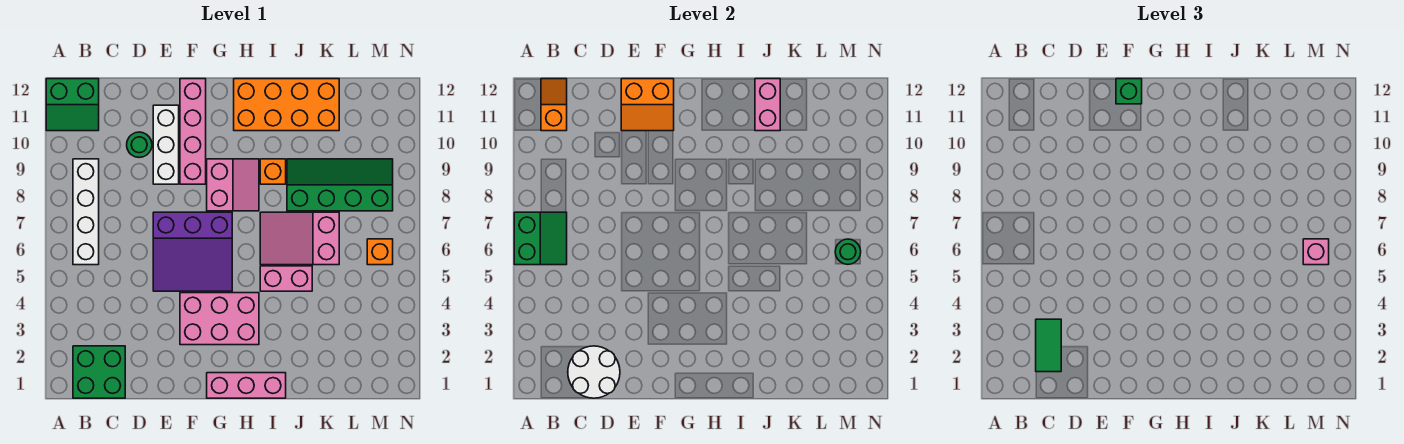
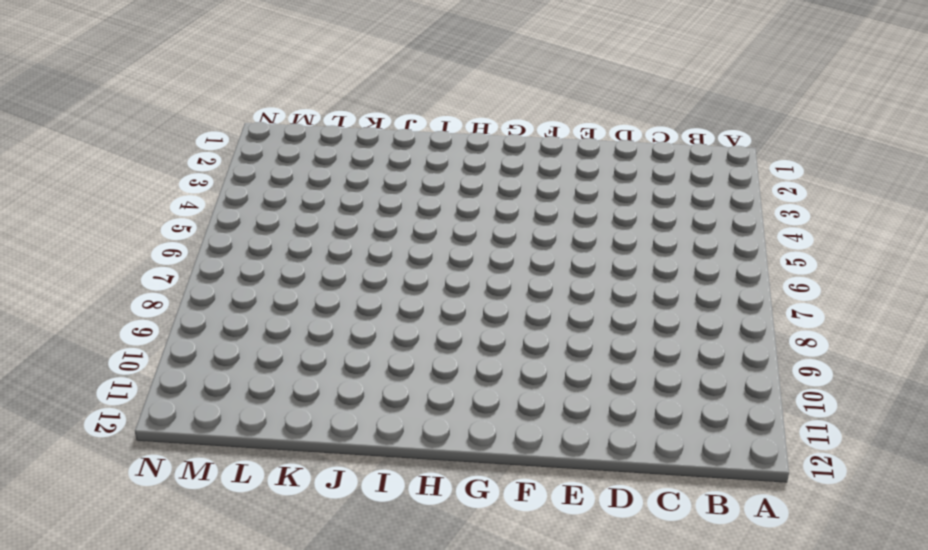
none -> green slope A11:B12 level 1 top 12
none -> green brick B1:C2 level 1
none -> white brick B6:B9 level 1

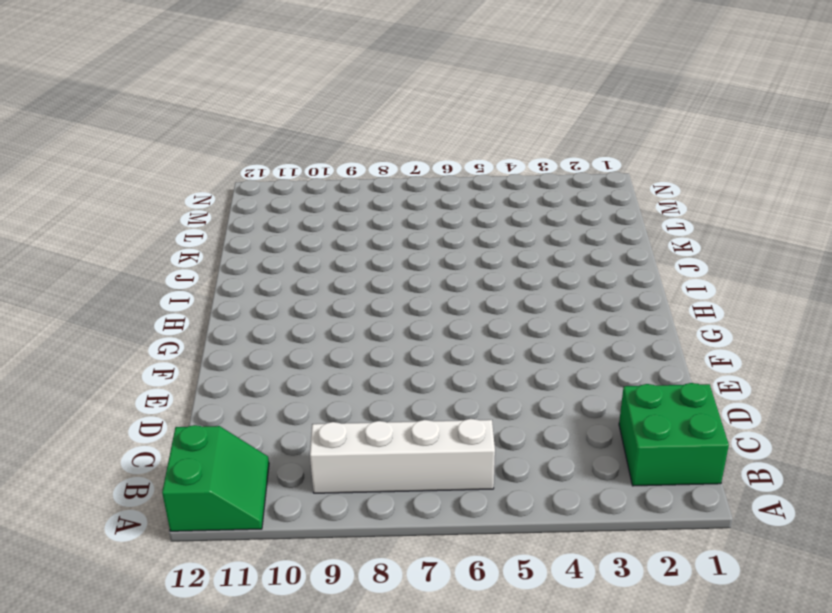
none -> green round brick D10 level 1
none -> purple slope E5:G7 level 1 top 7
none -> white brick E9:E11 level 1

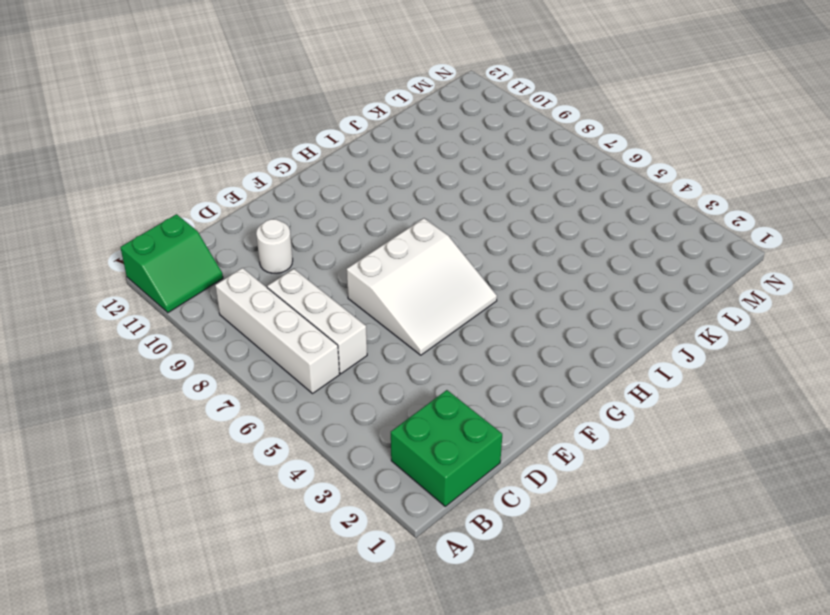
white brick C6:C8 level 1 -> white brick E9:E11 level 1
white round brick D10 level 1 -> green round brick D10 level 1
white slope E5:G7 level 1 top 7 -> purple slope E5:G7 level 1 top 7
none -> pink brick F3:H4 level 1
none -> pink brick F9:F12 level 1
none -> pink brick G1:I1 level 1

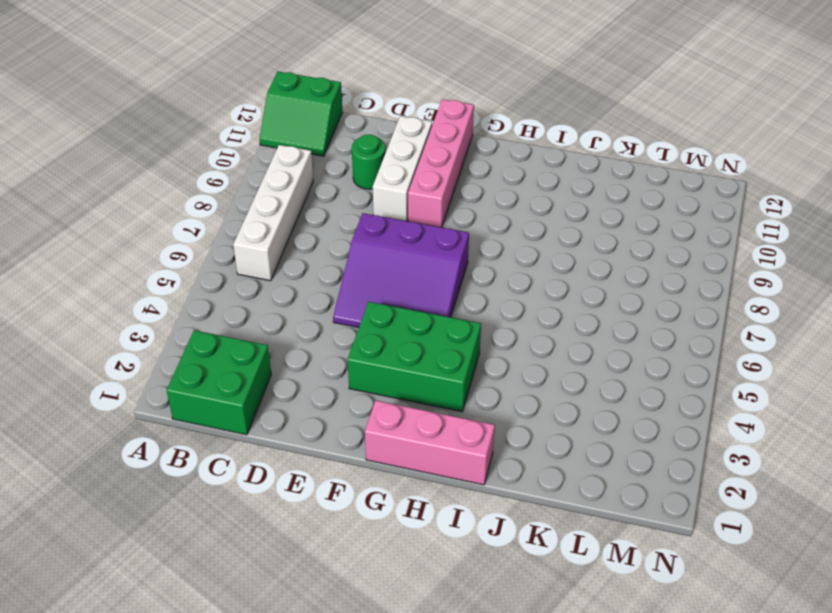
green brick F3:H4 level 1 -> pink brick F3:H4 level 1
none -> pink slope G8:H9 level 1 top G
none -> orange brick H11:K12 level 1
none -> pink brick I5:J5 level 1

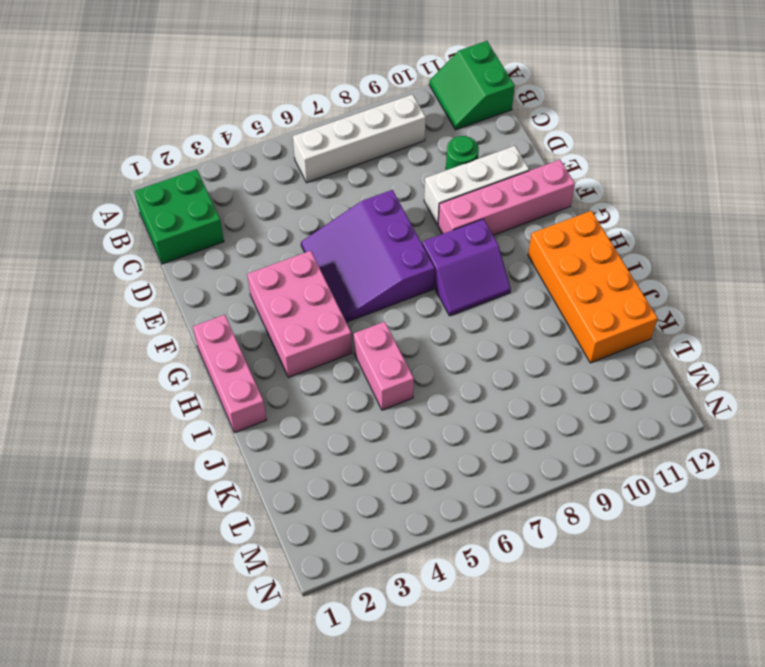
purple slope G8:H9 level 1 top G -> pink slope G8:H9 level 1 top G
none -> pink slope I6:K7 level 1 top K
none -> orange brick I9 level 1
none -> green slope J8:M9 level 1 top 8

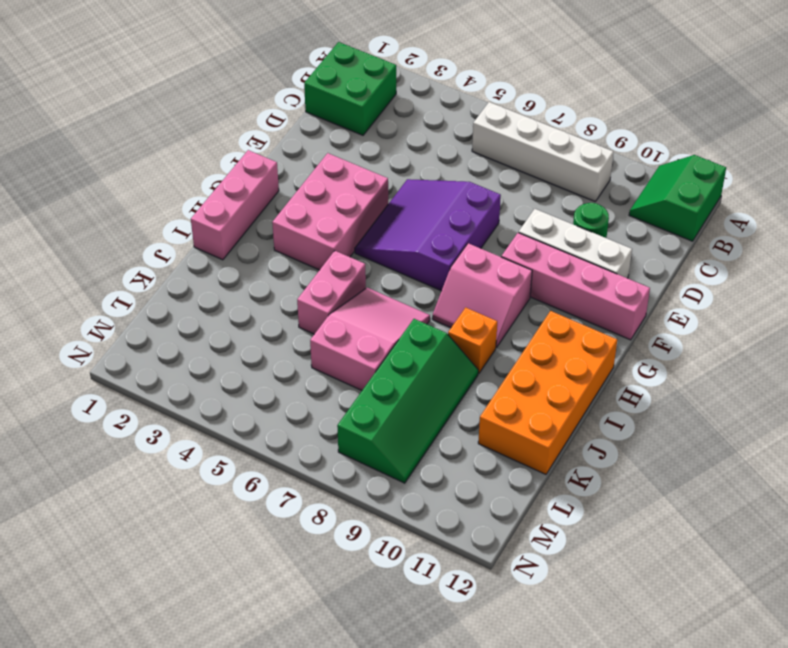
none -> orange brick M6 level 1
none -> green slope A6:B7 level 2 top A
none -> orange slope B11:B12 level 2 top 11

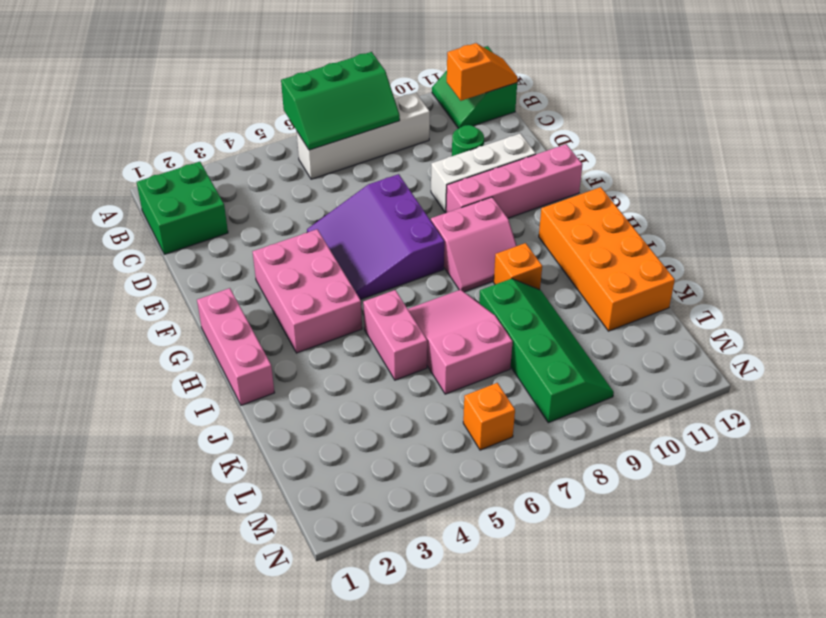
green slope A6:B8 level 2 top A -> green slope A6:B7 level 2 top A
none -> white round brick C1:D2 level 2
none -> orange slope E11:F12 level 2 top 12
none -> pink brick J11:J12 level 2

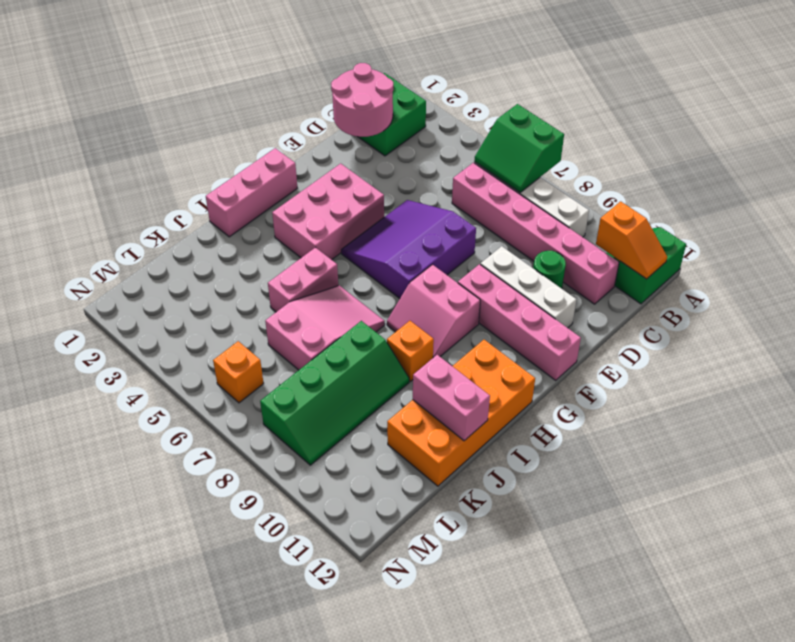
pink round brick C1:D2 level 2 -> white round brick C1:D2 level 2
pink brick C6:C11 level 1 -> none
none -> orange slope E11:F12 level 2 top 12
none -> green round brick M6 level 2
none -> green tile C2:C3 level 3

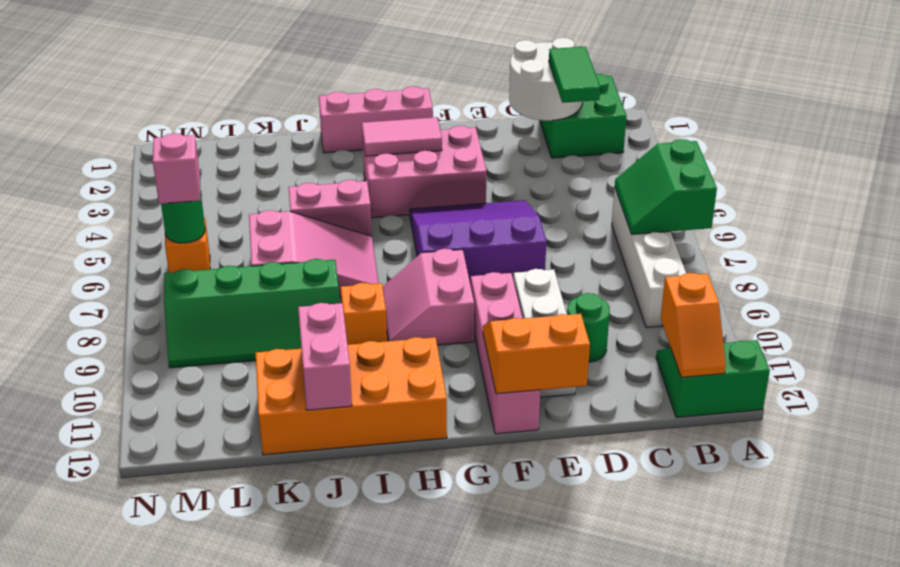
pink tile G3:H3 level 2 -> none
none -> green brick F12 level 3

